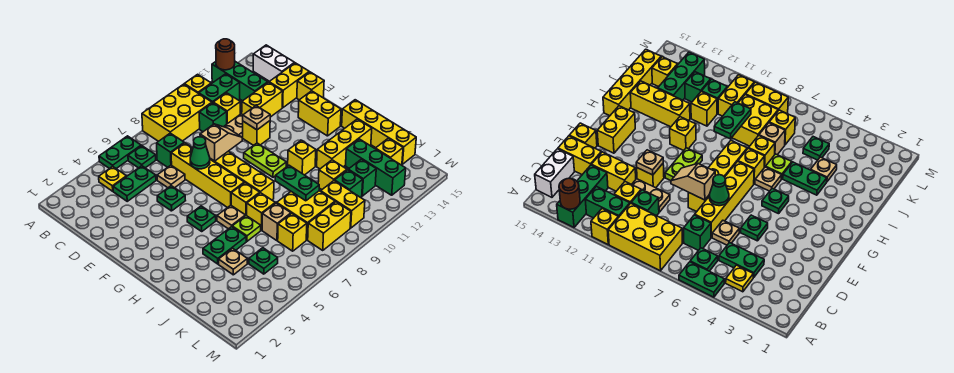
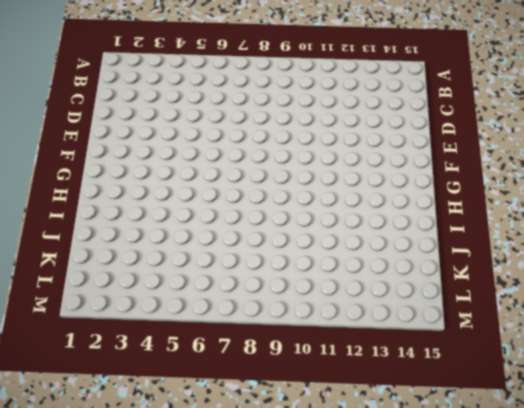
none -> green plate A5:A6 level 1
none -> yellow brick A8:B10 level 1
none -> yellow brick A11 level 1
none -> green brick A13:C13 level 1

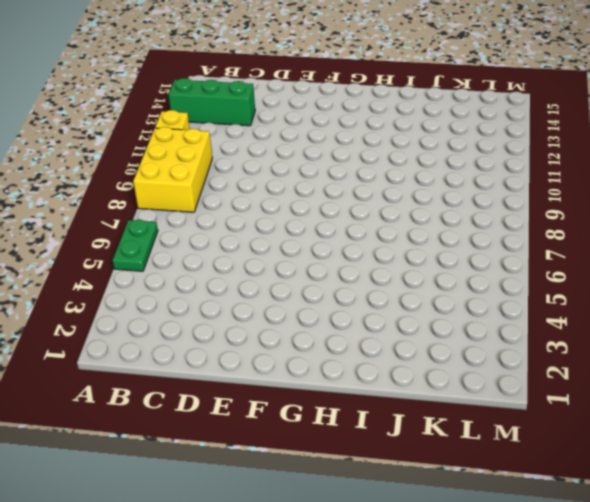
none -> yellow plate B4 level 1
none -> green plate B6 level 1
none -> green brick B11:B12 level 1
none -> white brick B15:C15 level 1

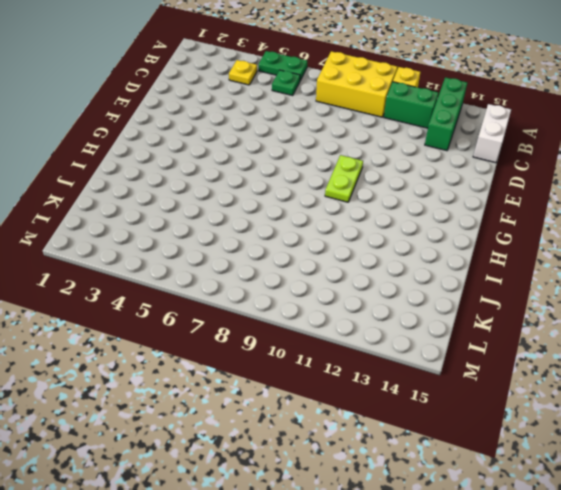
none -> green plate C4:C5 level 1
none -> green brick C7 level 1
none -> green brick C10 level 1
none -> yellow brick C11 level 1

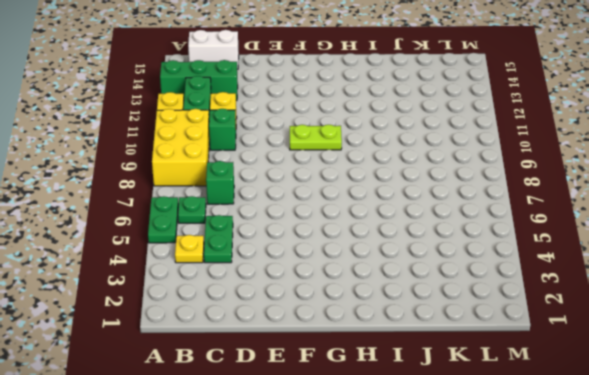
none -> tan plate D6 level 1
none -> yellow brick D7:G7 level 1
none -> tan plate D10:D11 level 1
none -> yellow brick D12:D13 level 1

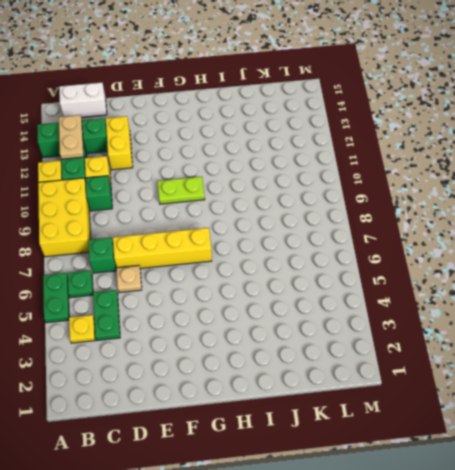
tan plate B12:B13 level 2 -> tan plate D10:D11 level 1
none -> yellow brick D14:D15 level 1
none -> green plate E5 level 1
none -> yellow brick E8:H8 level 1
none -> yellow brick E11 level 1

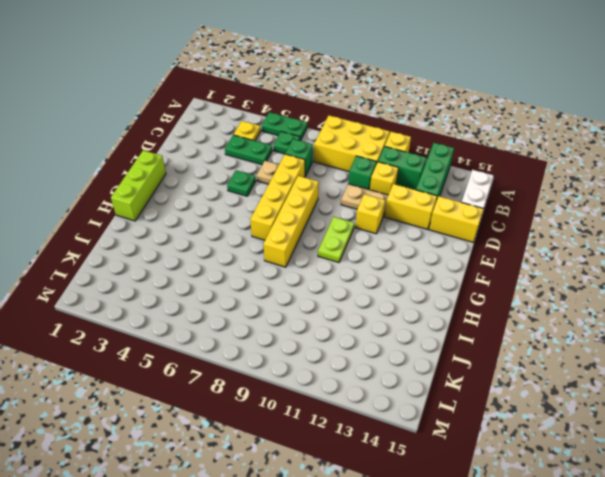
lime brick F1:H1 level 1 -> none
none -> yellow brick E15 level 1
none -> yellow brick F14:G14 level 1
none -> green plate G5 level 1
none -> tan plate H6 level 1

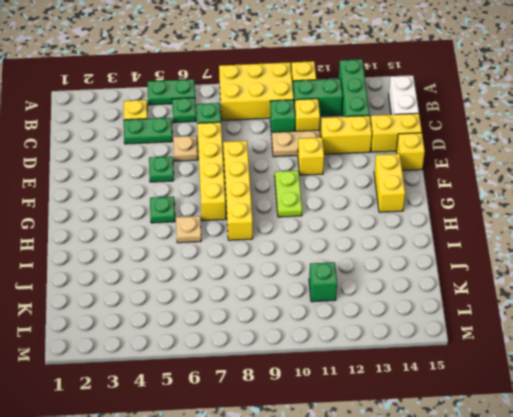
none -> yellow brick H7 level 1
none -> yellow brick H11 level 1
none -> yellow brick H15:K15 level 1
none -> green plate I4:I5 level 1

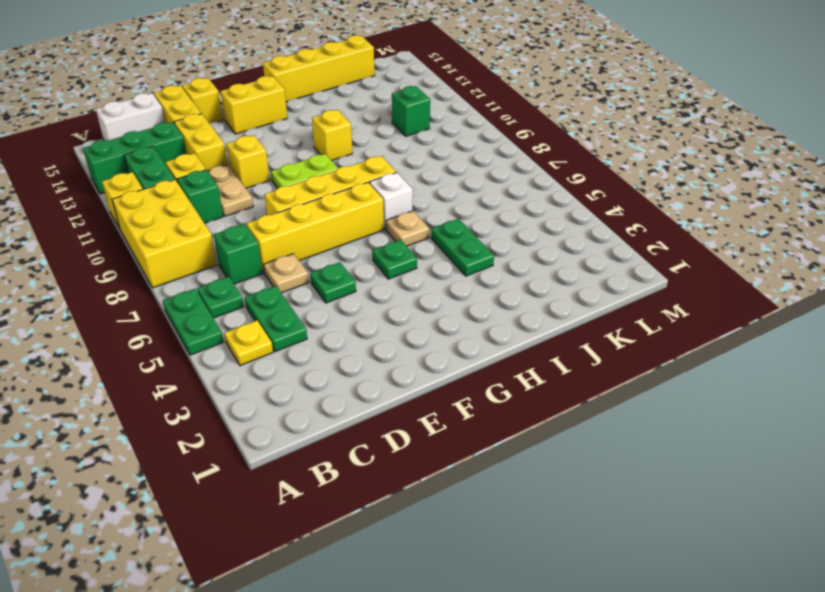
white brick H7 level 1 -> yellow brick H7 level 1
none -> lime plate I6 level 1
none -> yellow brick I7 level 1
none -> yellow brick I12:I14 level 1
none -> tan plate J4 level 1

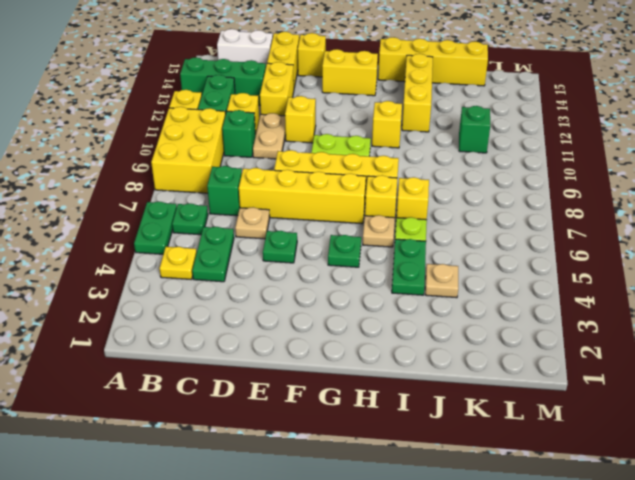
none -> tan brick J7 level 1
none -> yellow brick J8:K9 level 1
none -> yellow brick J11 level 1
none -> green brick J13:L13 level 1

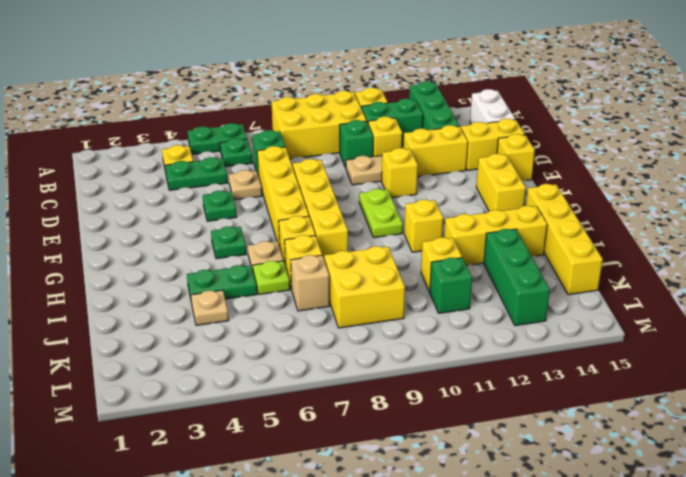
none -> green plate K5 level 1
none -> yellow brick K7 level 1
none -> yellow brick K10:L10 level 1
none -> green brick K12 level 1

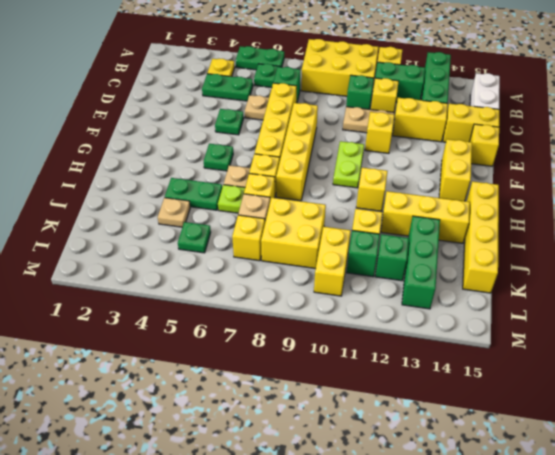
none -> yellow brick K14 level 1
none -> yellow brick L8:L9 level 1
none -> brown round brick A13 level 2
none -> green cone E7 level 2

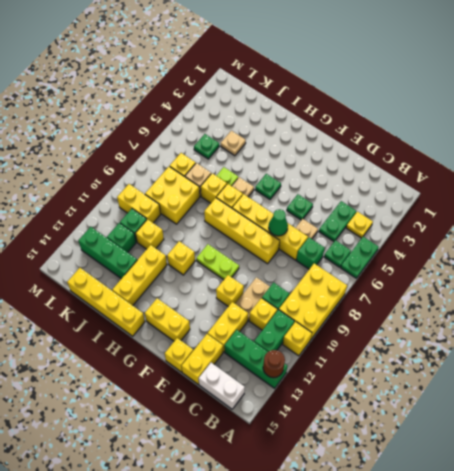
none -> green plate I4:I5 level 1
none -> yellow brick K14 level 1
none -> yellow brick L8:L9 level 1
none -> tan slope E8:E9 level 2 top 8

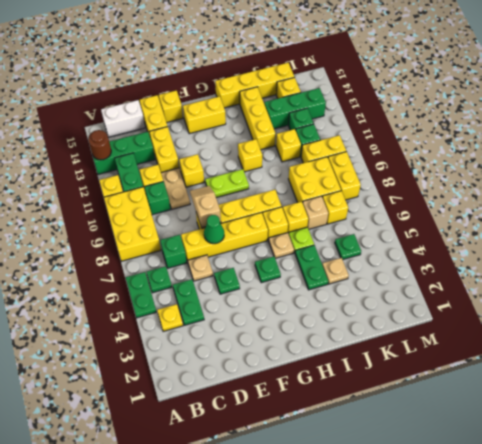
none -> tan plate E11 level 2
none -> green plate I9:J9 level 2

